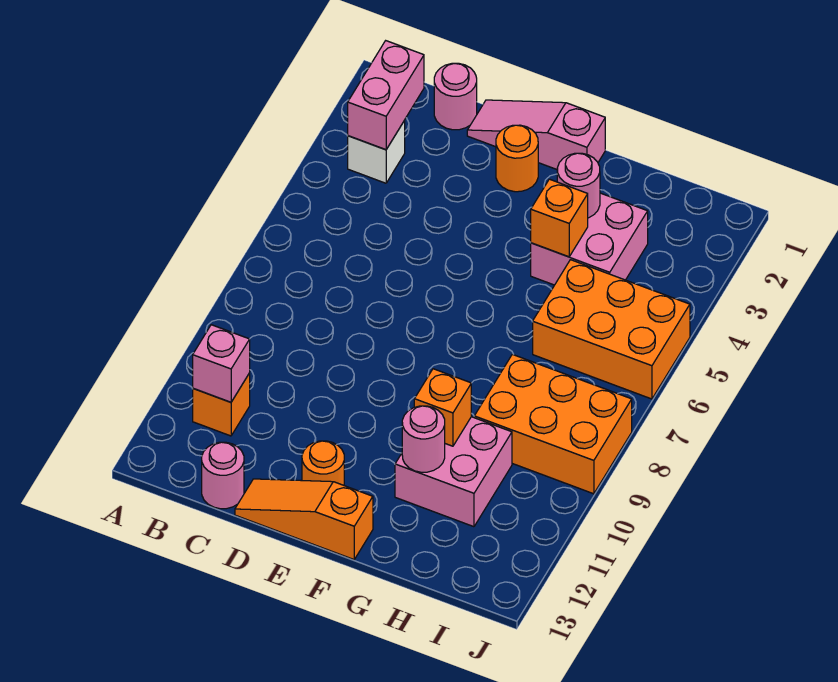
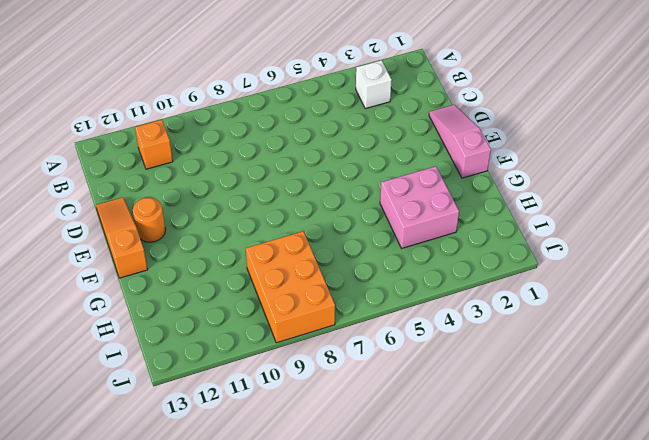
none -> pink round brick C1 level 1
none -> pink round brick C13 level 1
none -> orange round brick E2 level 1

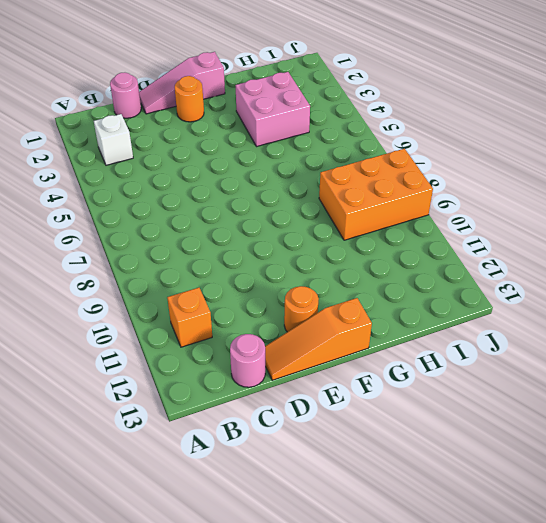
none -> pink brick G10:H11 level 1
none -> orange brick H5:J6 level 1
none -> pink brick B2:B3 level 2

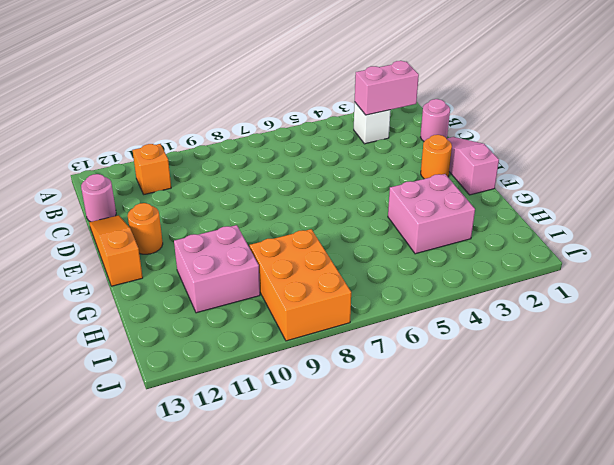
none -> orange brick H5:J6 level 1
none -> pink brick B11 level 2
none -> pink round brick G3 level 2

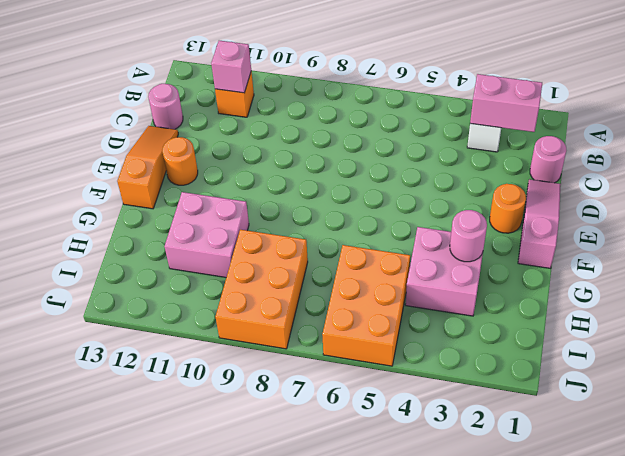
none -> orange brick G4 level 2
none -> orange brick G10 level 2
none -> pink round brick G11 level 2

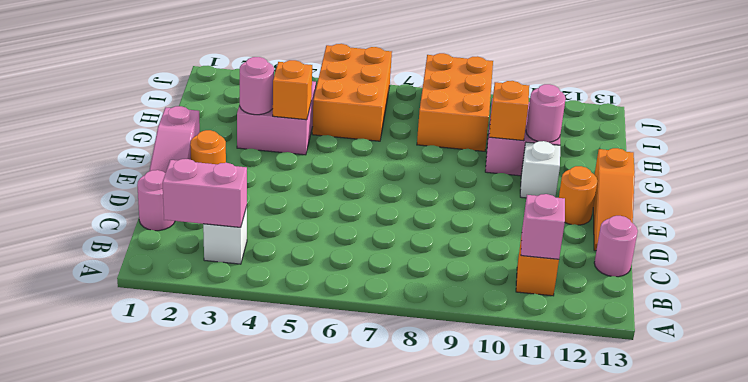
white brick F11 level 1 -> none

